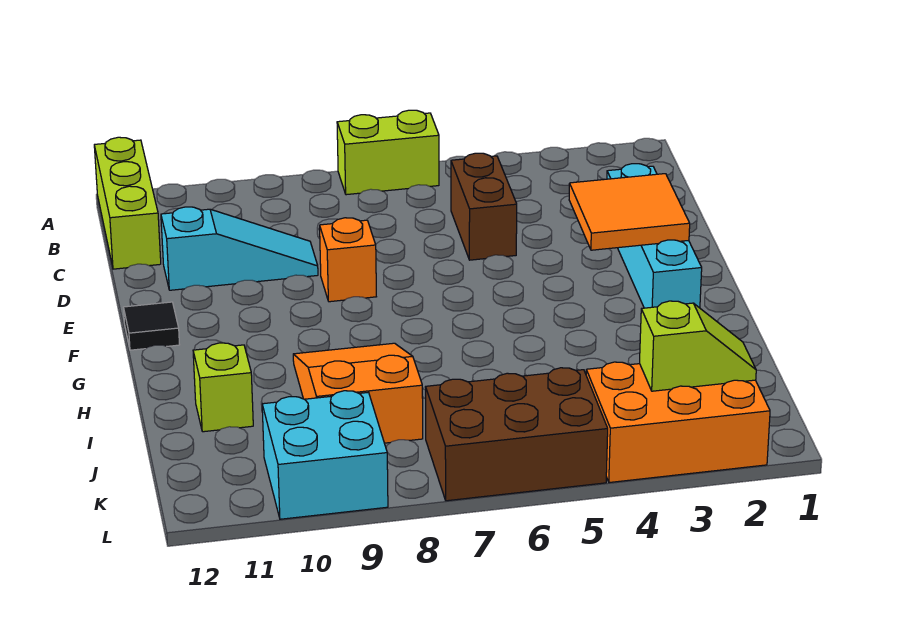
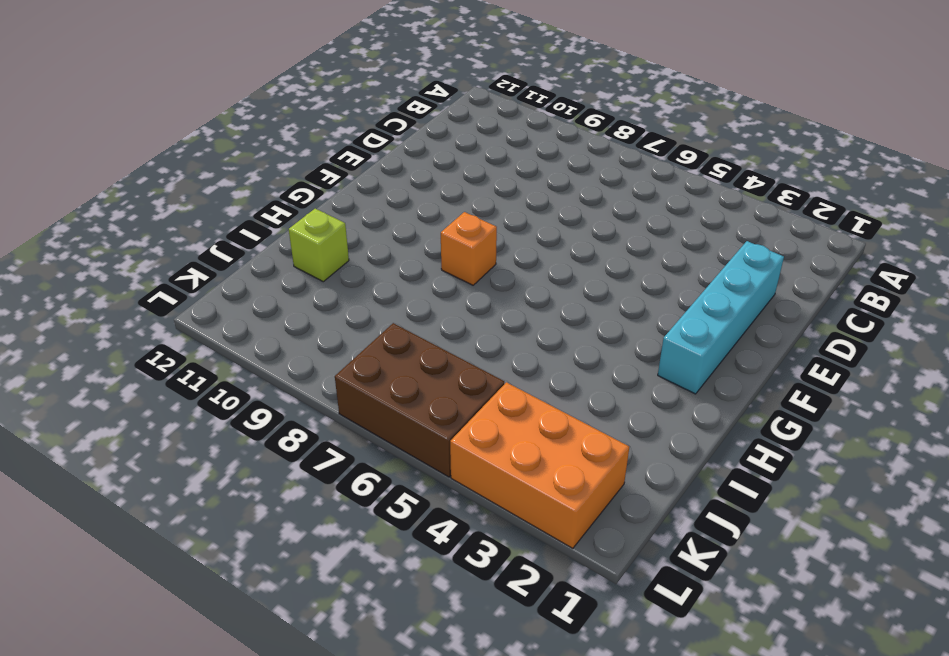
orange brick G8 level 1 -> orange brick E8 level 1
none -> lime brick A6:A7 level 1
none -> lime brick A12:C12 level 1
none -> brown brick C5:D5 level 1

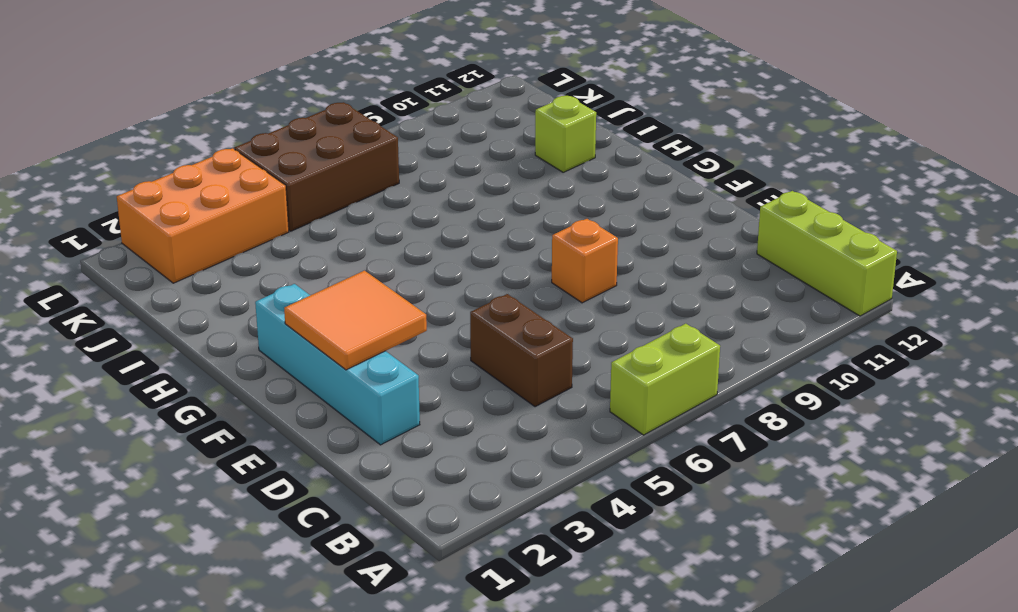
none -> cyan slope D9:D11 level 1 top 11
none -> black tile F12 level 1
none -> orange slope H8:J9 level 1 top J

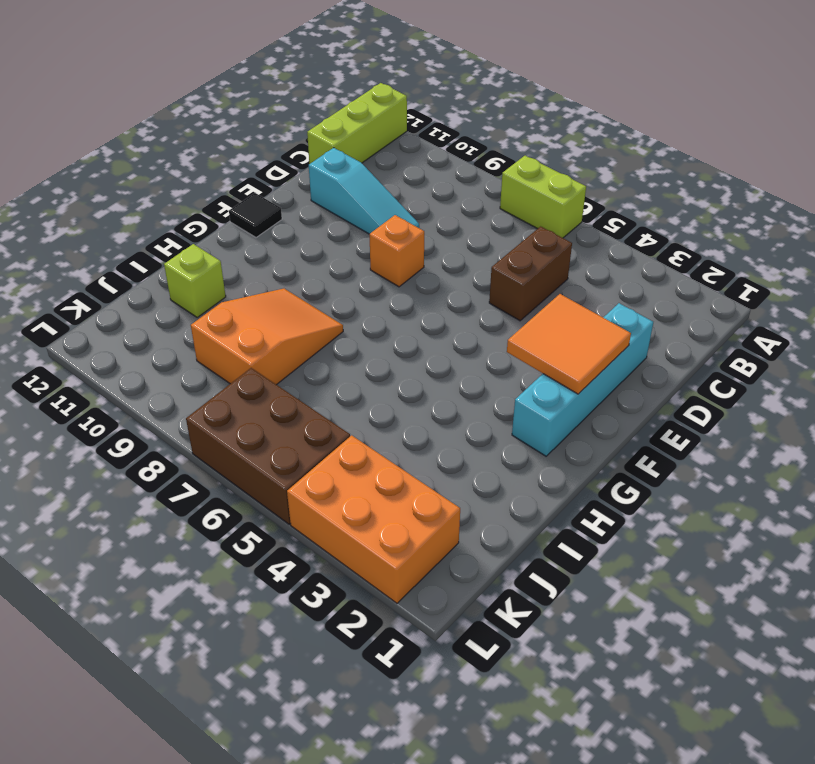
none -> cyan brick K9:L10 level 1
none -> lime slope K2:K3 level 2 top 3

